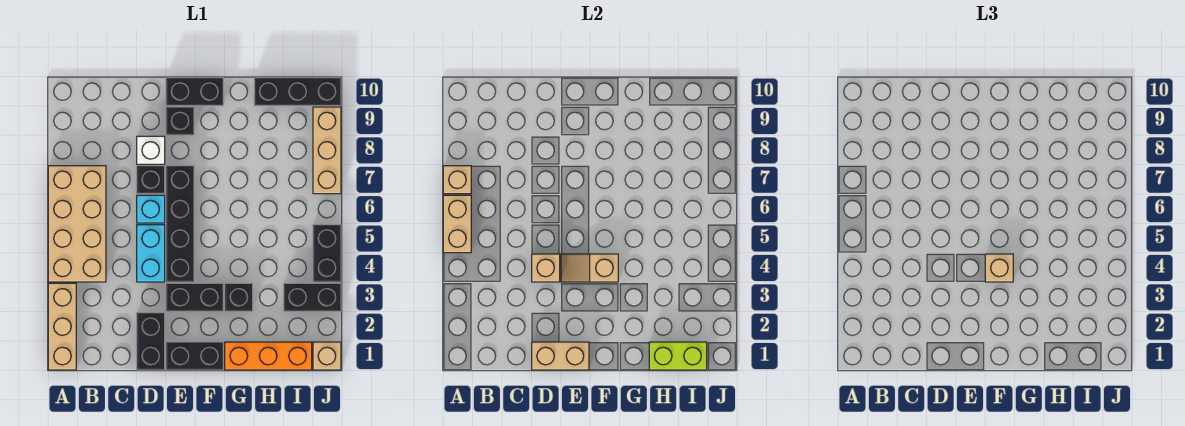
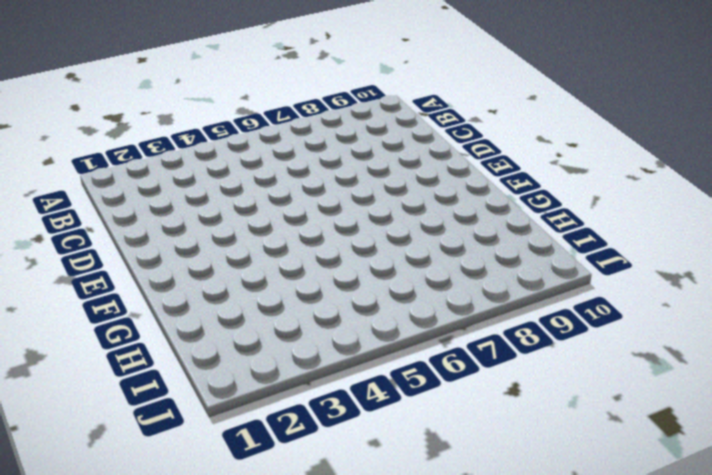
none -> tan brick A1:A3 level 1
none -> tan brick A4:B7 level 1
none -> black brick D1:D2 level 1

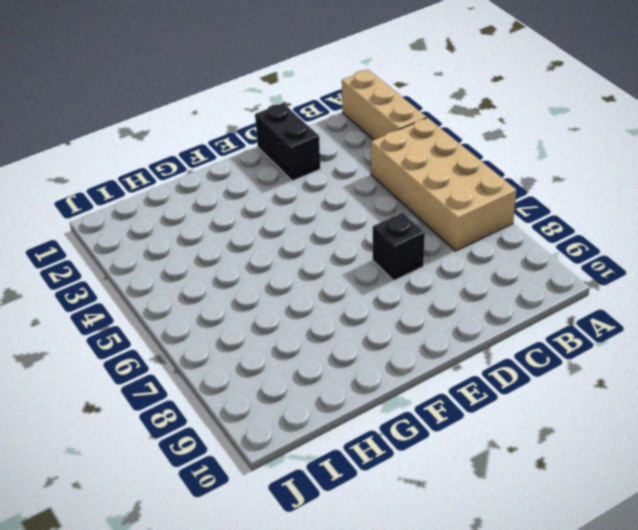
none -> cyan brick D4:D5 level 1
none -> cyan brick D6 level 1
none -> white brick D8 level 1

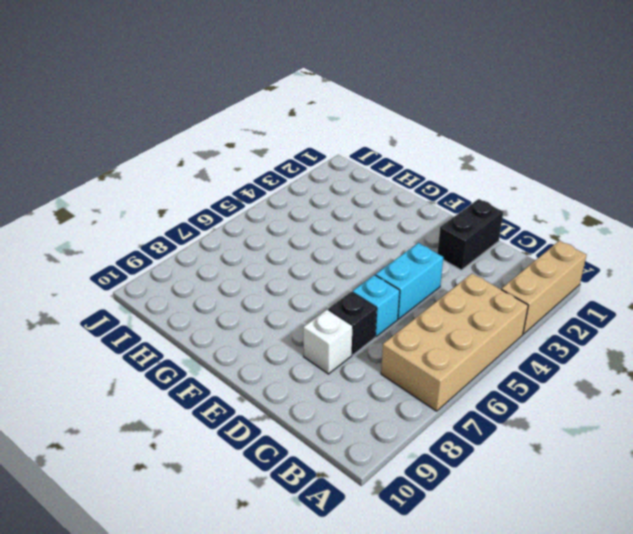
none -> black brick E1:F1 level 1
none -> black brick E3:F3 level 1
none -> black brick E4:E7 level 1

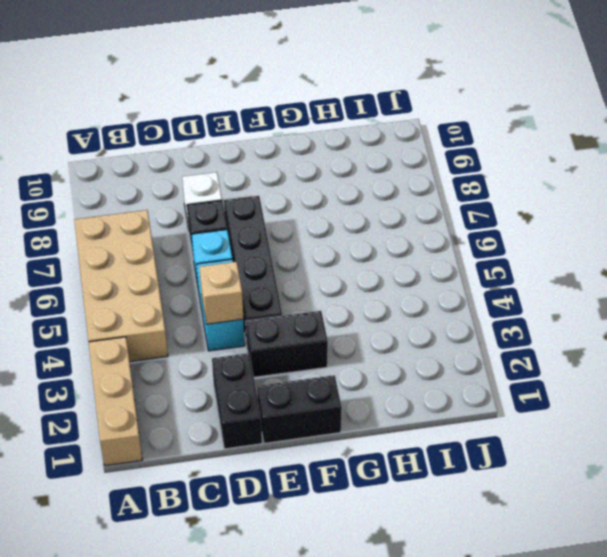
none -> black brick E9 level 1
none -> black brick E10:F10 level 1
none -> orange brick G1:I1 level 1

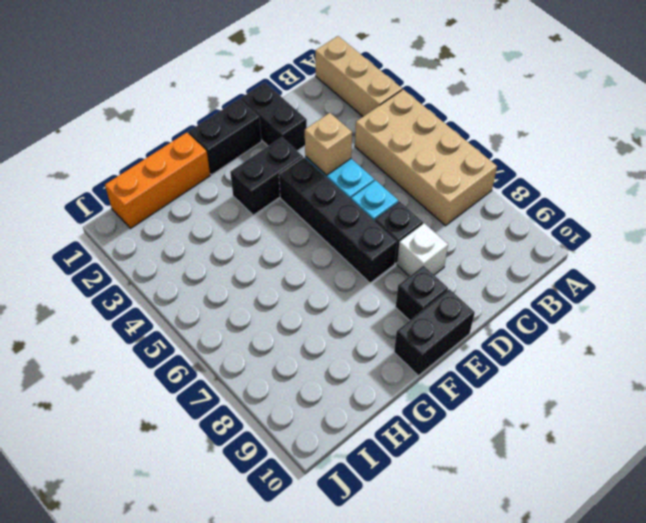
none -> black brick G3 level 1
none -> black brick H10:J10 level 1
none -> black brick I3:J3 level 1

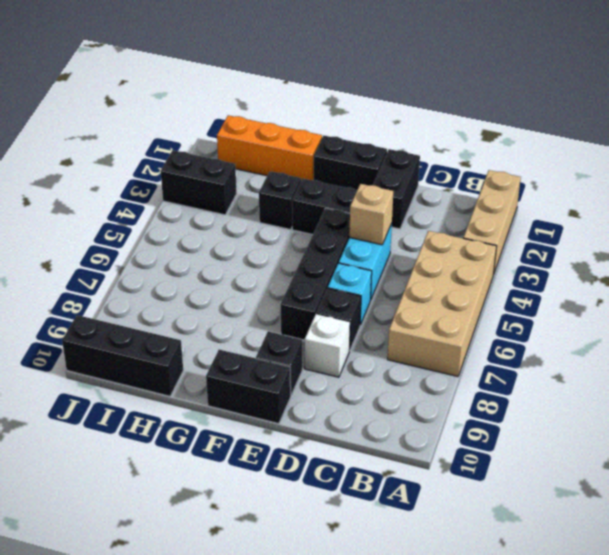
none -> tan brick J1 level 1
none -> black brick J4:J5 level 1
none -> tan brick J7:J9 level 1

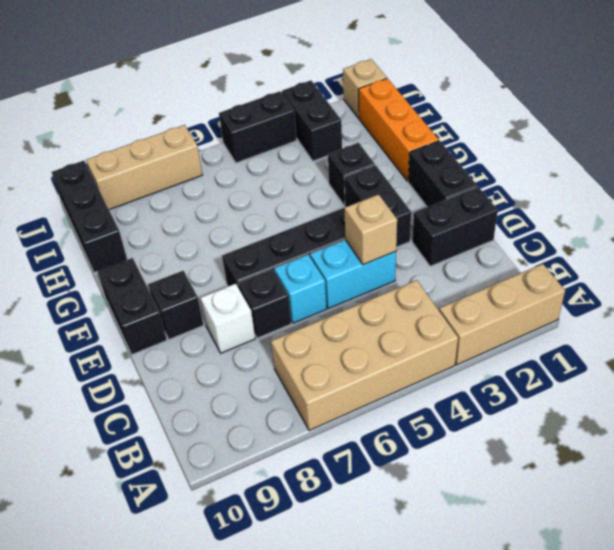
none -> tan brick A5:A6 level 2
none -> tan brick A7 level 2
none -> tan brick D1:E1 level 2

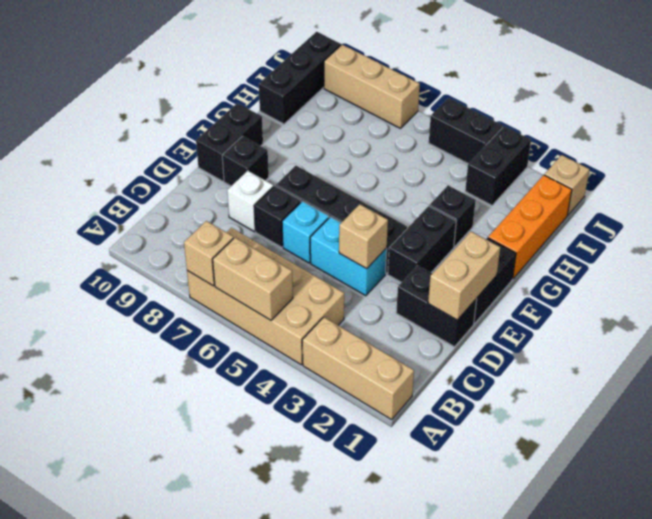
none -> tan slope E4:F4 level 2 top F
none -> lime brick H1:I1 level 2
none -> tan brick F4 level 3

